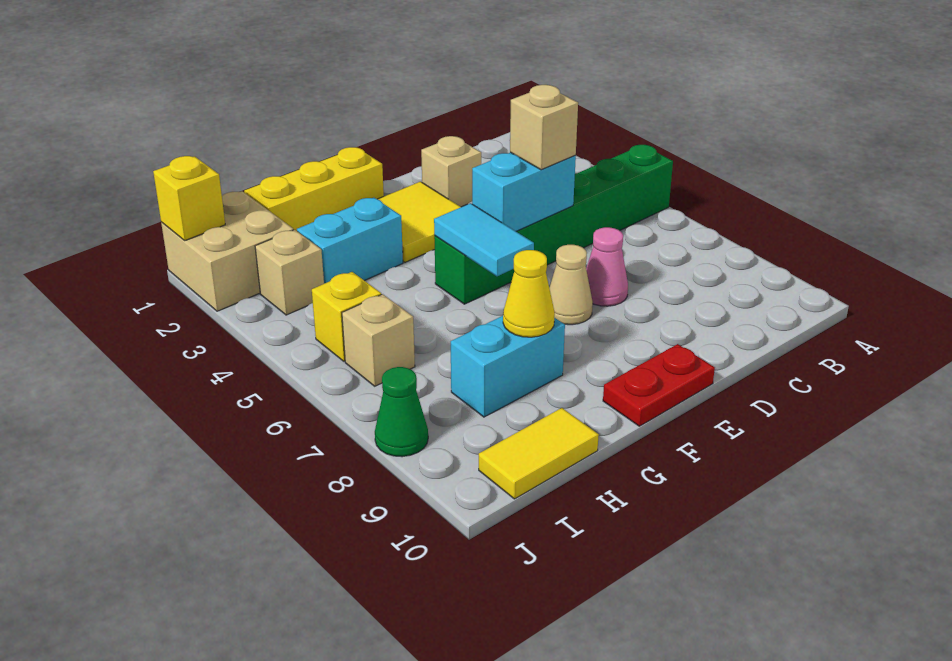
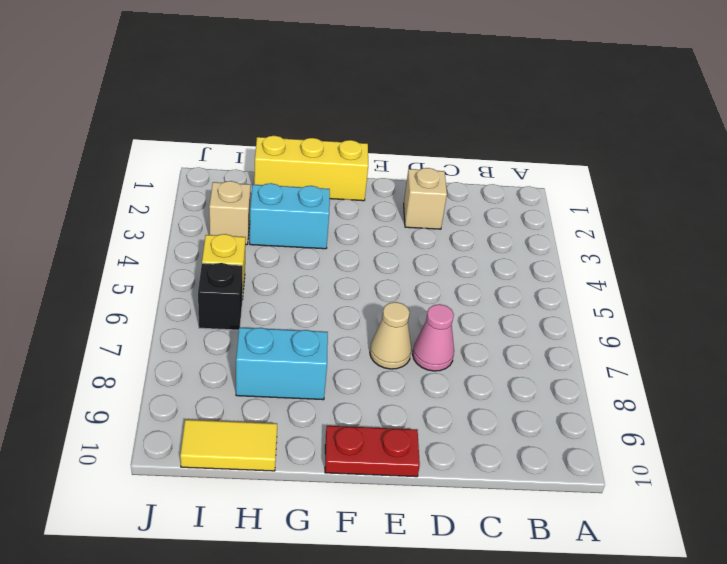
black brick I6 level 1 -> tan brick I6 level 1
none -> green brick A5:F5 level 1
none -> yellow tile E2:F3 level 1
none -> tan brick I1:J2 level 1

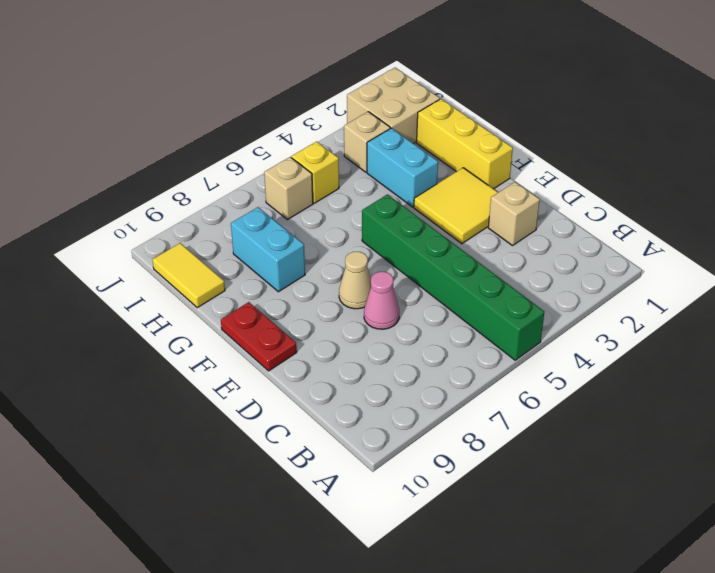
none -> green cone J8 level 1
none -> cyan brick D5:E5 level 2
none -> cyan tile F5:F6 level 2

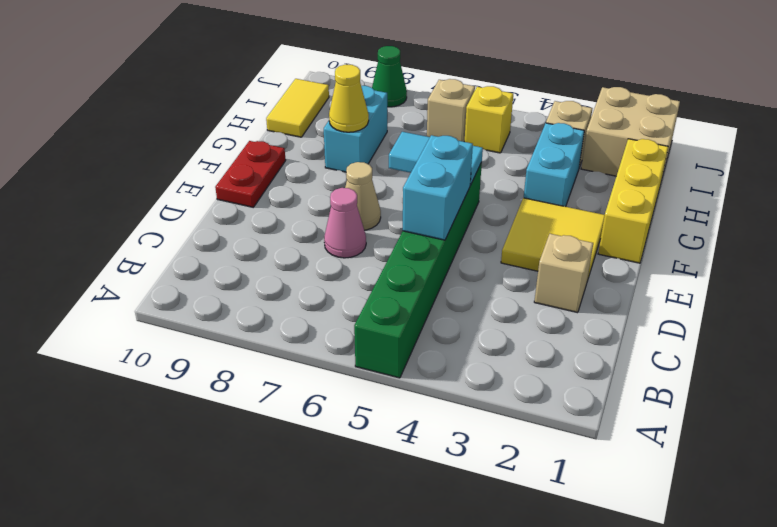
none -> yellow brick J1 level 2
none -> tan brick D5 level 3

